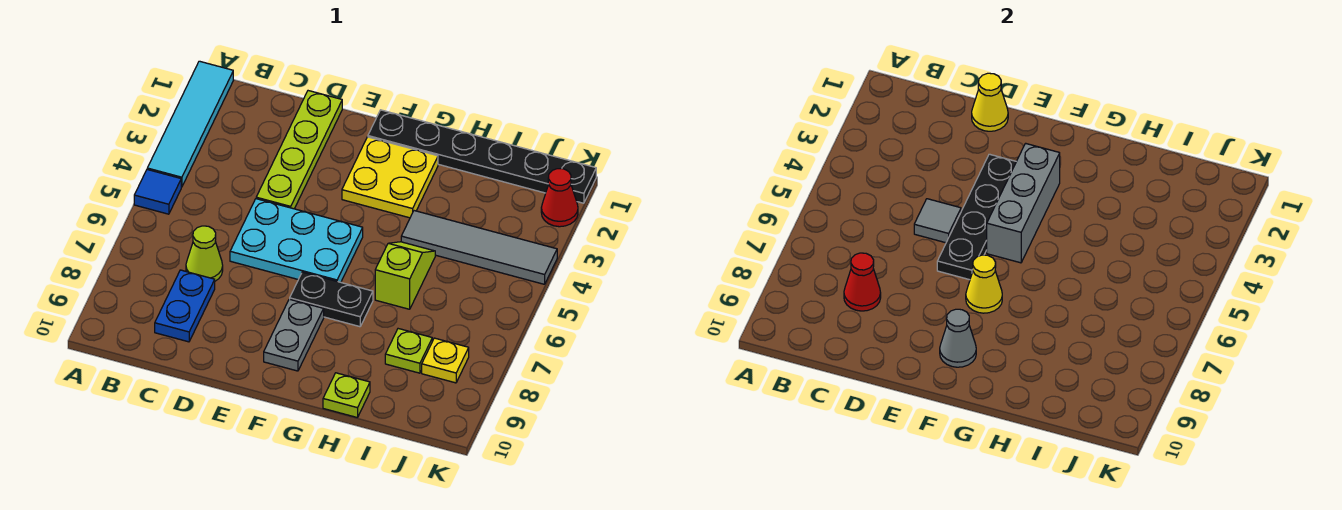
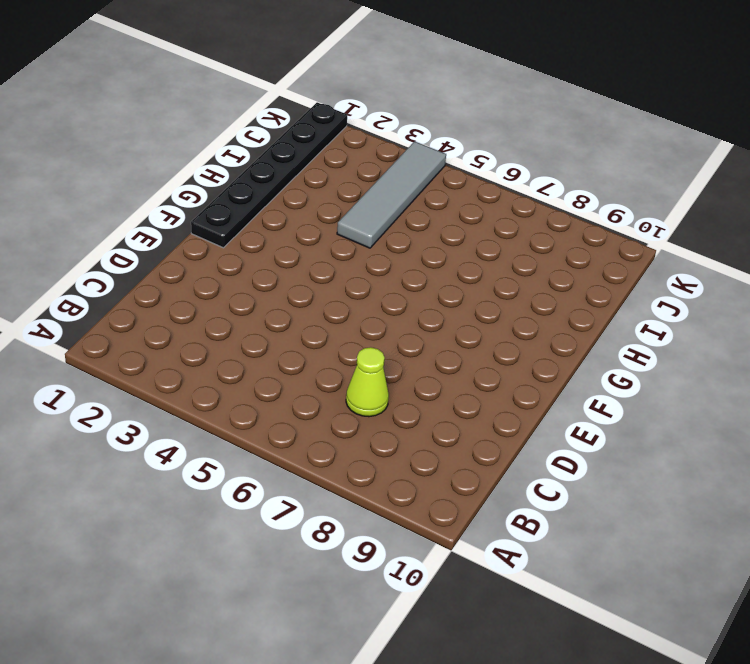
none -> cyan tile A1:A4 level 1
none -> blue tile A5 level 1
none -> blue plate C8:C9 level 1

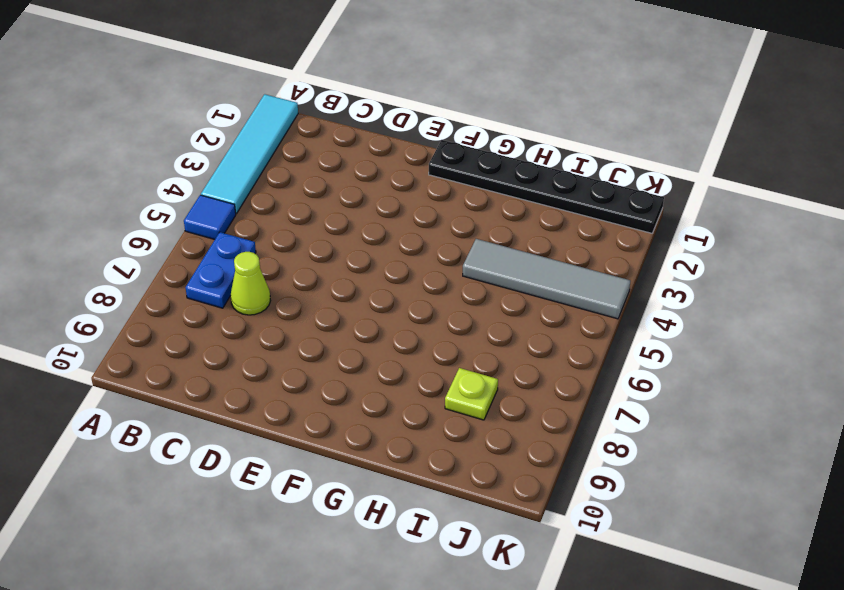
blue plate B6:B7 level 1 -> blue plate C8:C9 level 1
none -> lime plate D1:D4 level 1
none -> cyan plate D5:F6 level 1
none -> yellow plate F2:G3 level 1

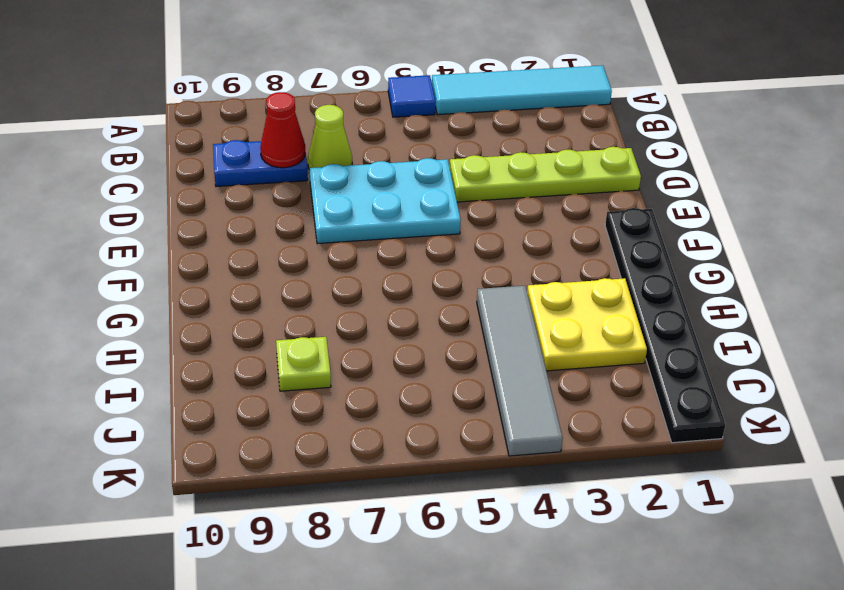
cyan plate D5:E7 level 1 -> cyan plate D5:F6 level 1
yellow plate H2:I3 level 1 -> yellow plate F2:G3 level 1
none -> black plate F7:G7 level 1
none -> grey plate F8:F9 level 1
none -> lime slope H5:H6 level 1 top 6

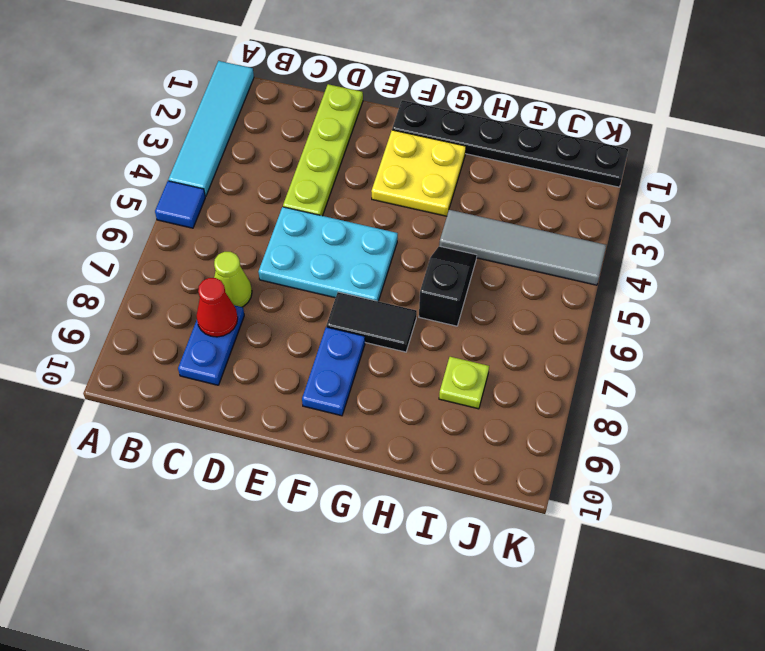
black tile F7:G7 level 1 -> black plate F7:G7 level 1
blue plate F8:F9 level 1 -> grey plate F8:F9 level 1
black slope H5:H6 level 1 top 6 -> lime slope H5:H6 level 1 top 6
none -> lime plate H10 level 1
none -> yellow plate J8 level 1
none -> red cone K2 level 1

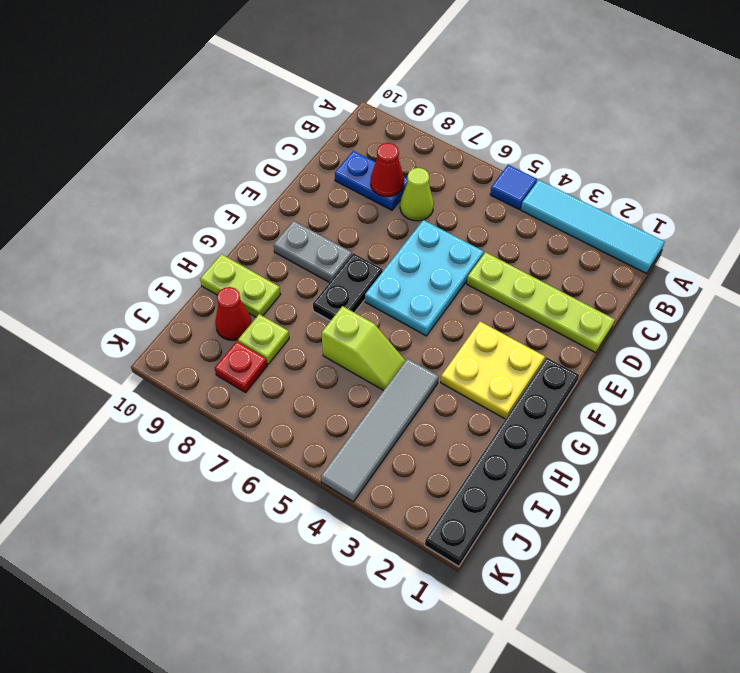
lime plate H9:H10 level 1 -> lime plate H10 level 1
red cone I9 level 1 -> red cone K2 level 1
red plate J8 level 1 -> yellow plate J8 level 1
none -> yellow cone D1 level 2
none -> grey tile D5 level 2
none -> black plate E3:E6 level 2

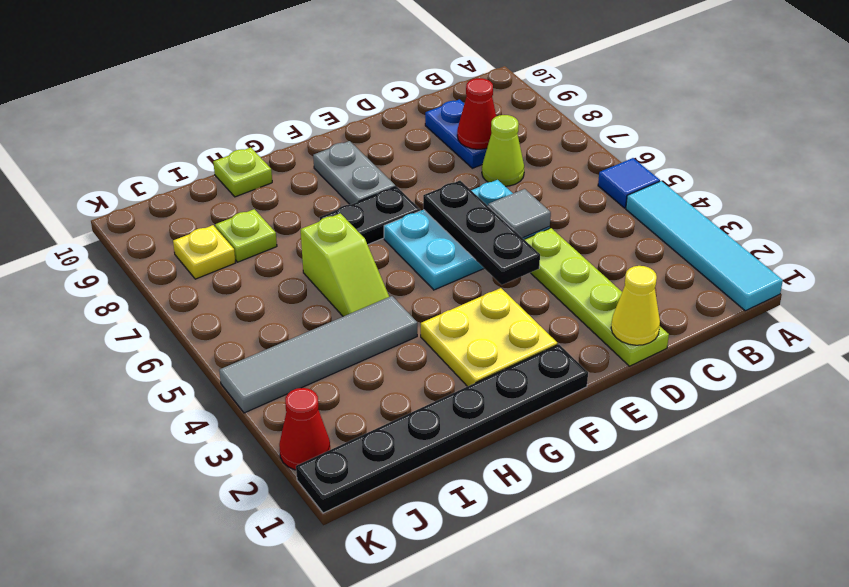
black plate E4:E6 level 2 -> black plate E3:E6 level 2
none -> grey brick F3:F5 level 2
none -> yellow cone F7 level 2
none -> grey cone F9 level 2

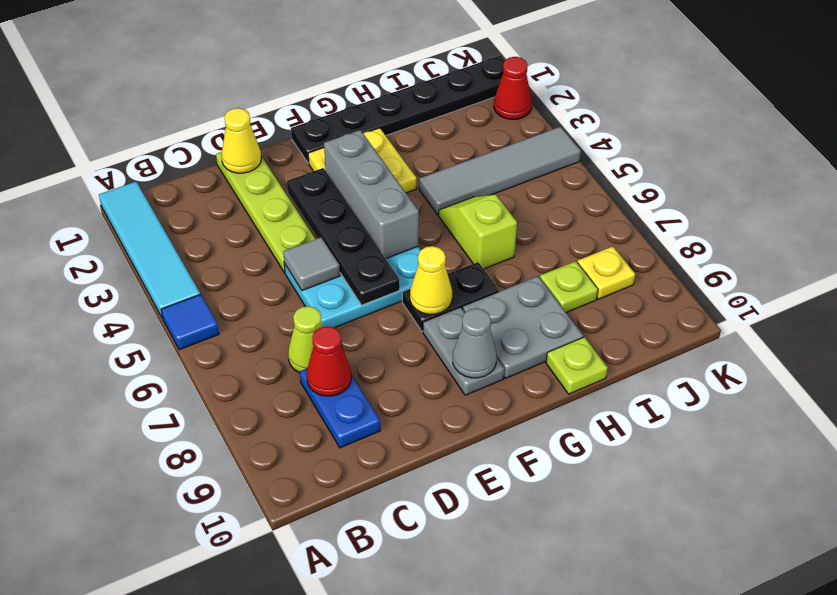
grey plate G8:H9 level 1 -> none

